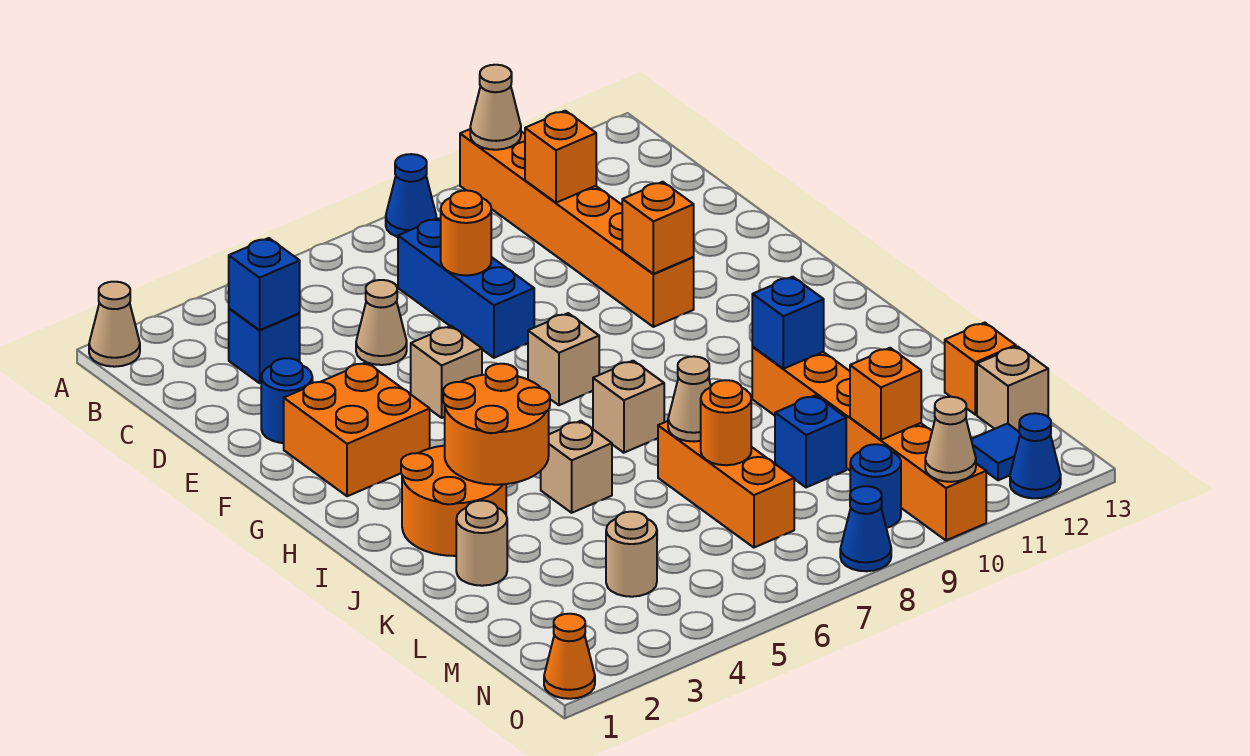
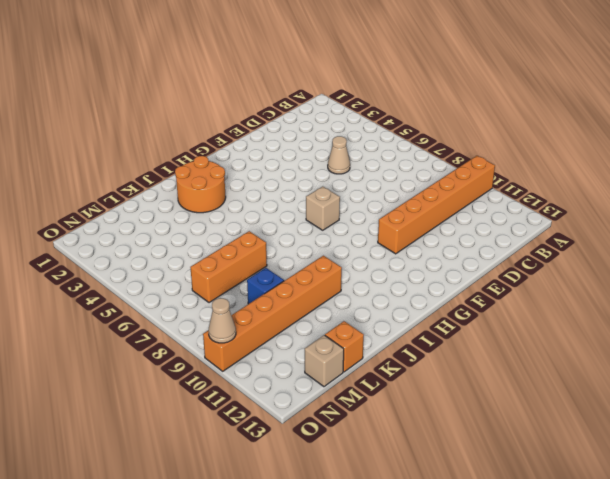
none -> tan cone A1 level 1
none -> blue cone A8 level 1
none -> blue brick C3 level 1
none -> blue brick C7:E7 level 1

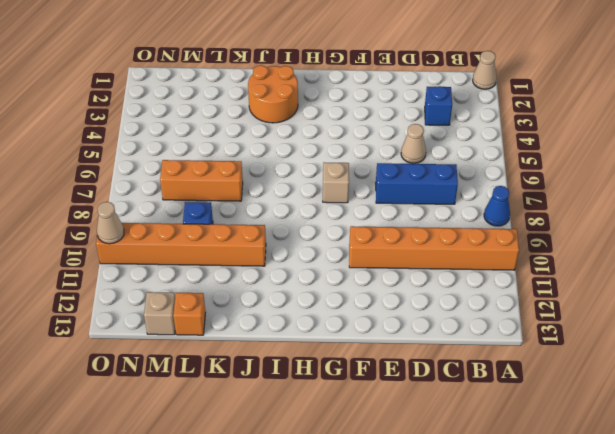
none -> blue round brick E2 level 1
none -> orange brick F2:G3 level 1
none -> tan brick F5 level 1
none -> tan brick I7 level 1

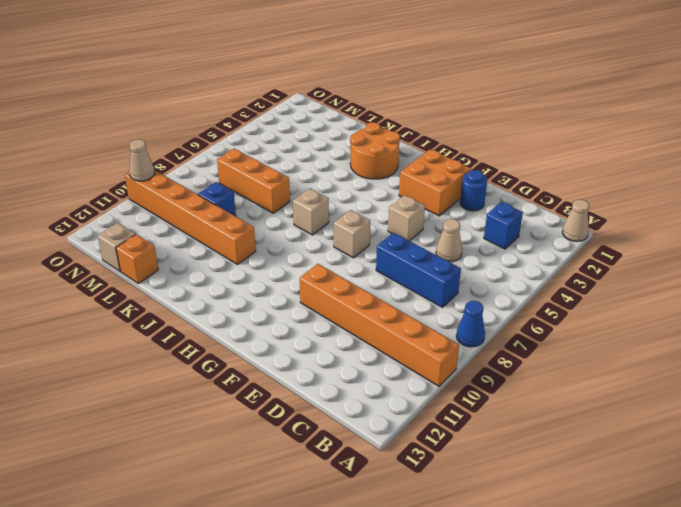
none -> tan brick J5 level 1
none -> tan round brick K2 level 1
none -> tan round brick M4 level 1
none -> blue round brick N9 level 1

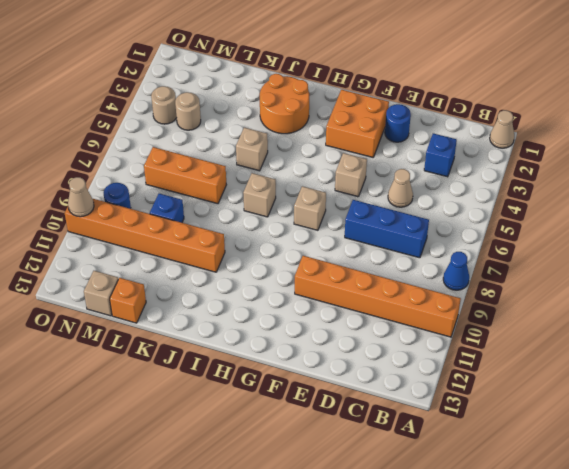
tan round brick N4 level 1 -> tan round brick K2 level 1
none -> blue tile N12 level 1
none -> orange cone O1 level 1
none -> blue cone O8 level 1
none -> blue cone O12 level 1

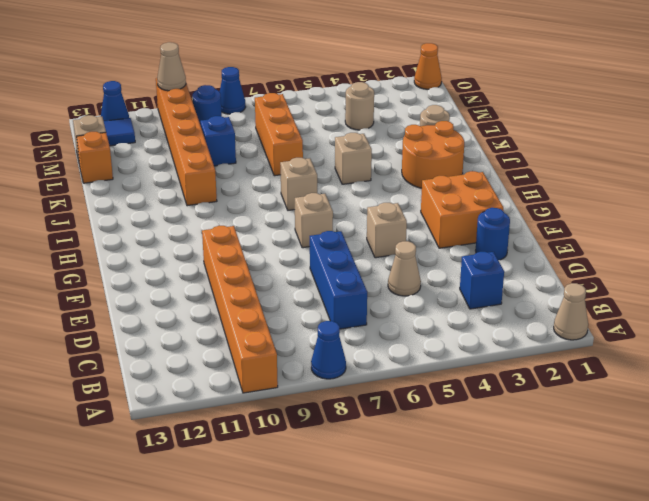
none -> tan cone A10 level 2
none -> blue brick C3 level 2
none -> orange brick C10 level 2
none -> orange round brick D7 level 2

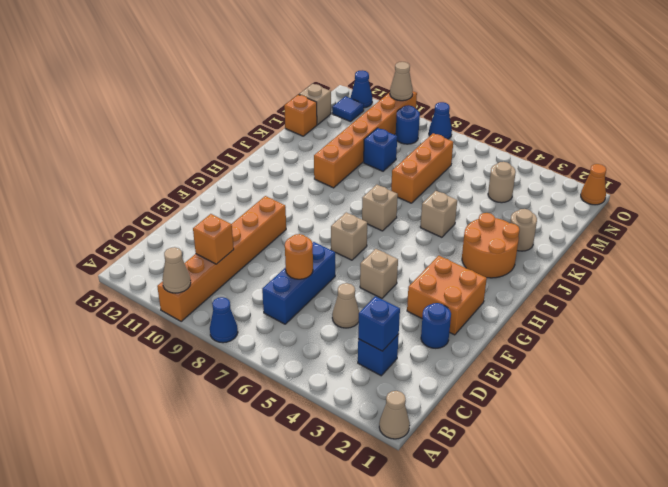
none -> orange brick F10 level 2
none -> orange round brick I3:J4 level 2
none -> blue brick J10 level 2
none -> tan cone K7 level 2

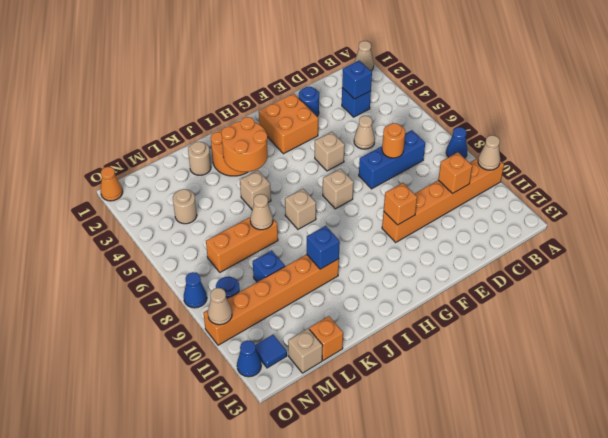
none -> orange round brick L7 level 2
none -> orange brick M10 level 2

